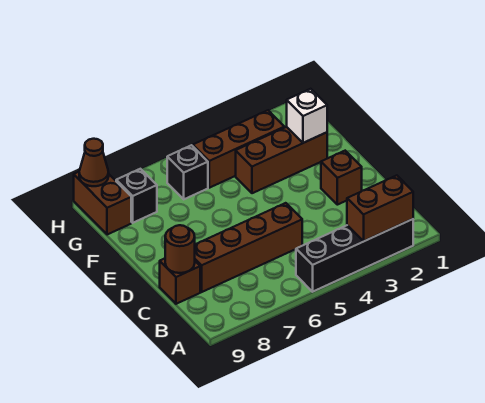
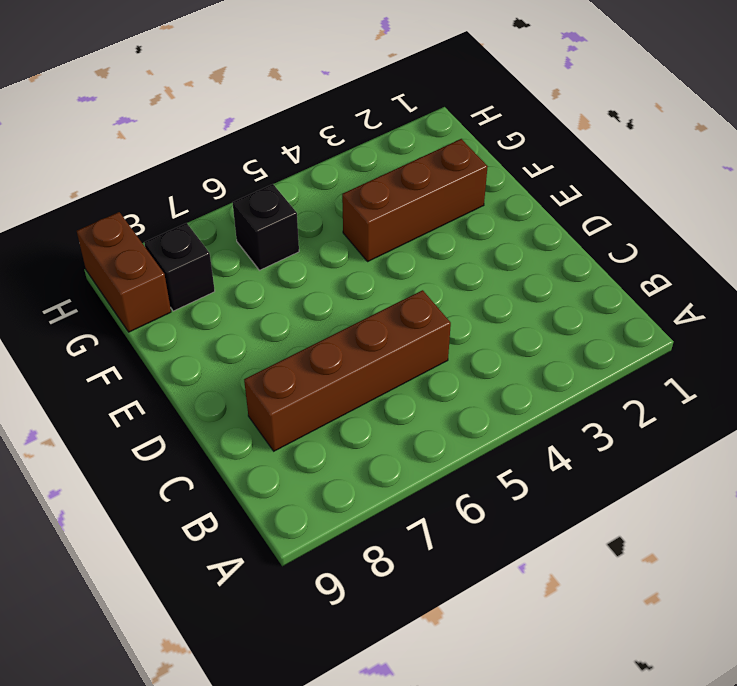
none -> black brick A2:A5 level 1
none -> brown brick C9 level 1
none -> brown brick D2 level 1

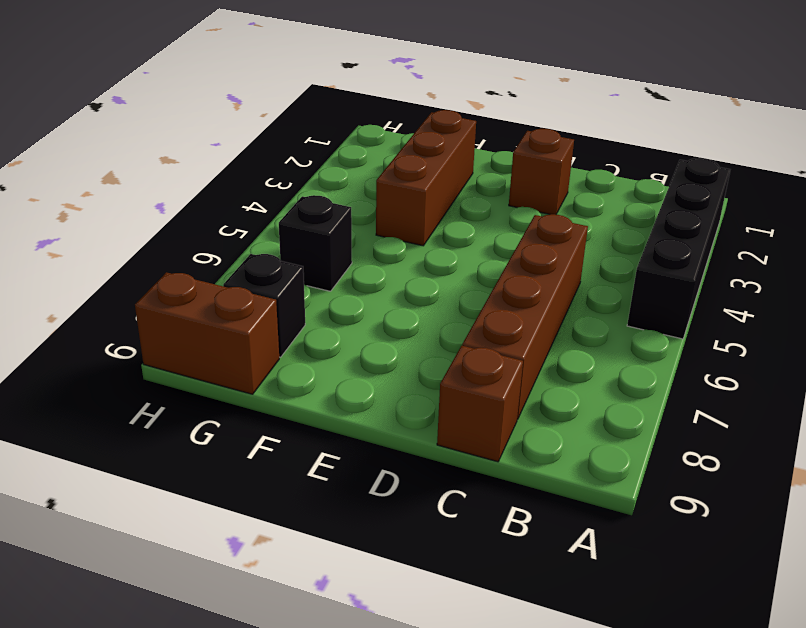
none -> brown brick G3:G5 level 1
none -> brown brick A2:A3 level 2
none -> brown round brick C9 level 2

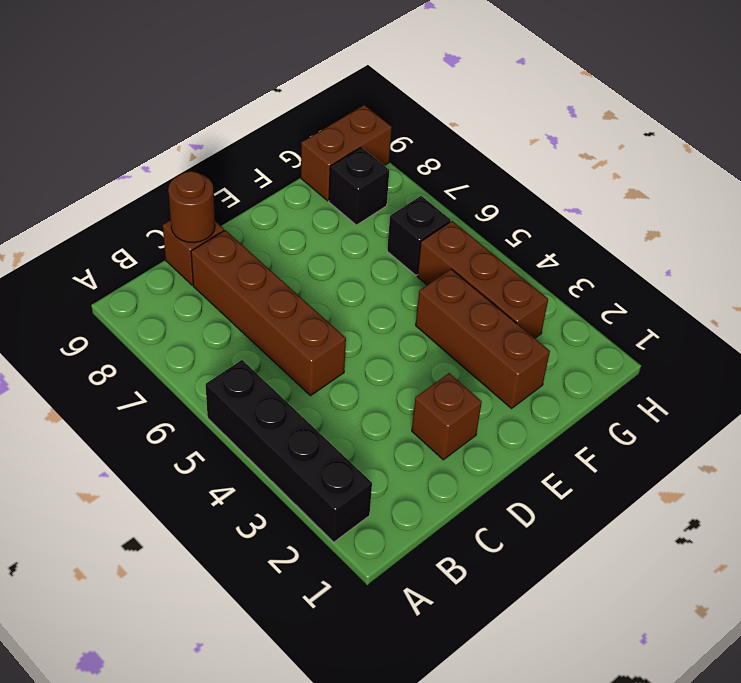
none -> brown brick A2:A3 level 2
none -> white brick F2 level 2
none -> brown cone H9 level 2

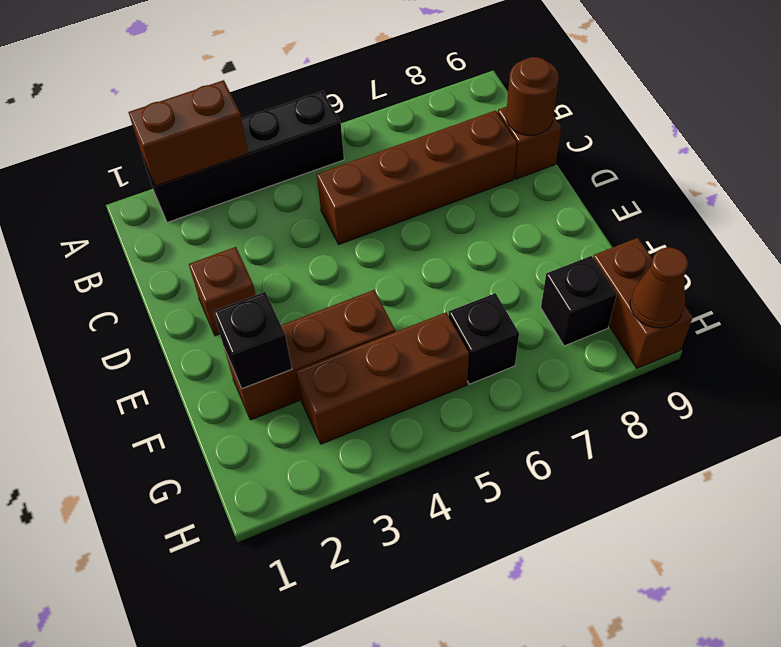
black brick F2 level 2 -> white brick F2 level 2

